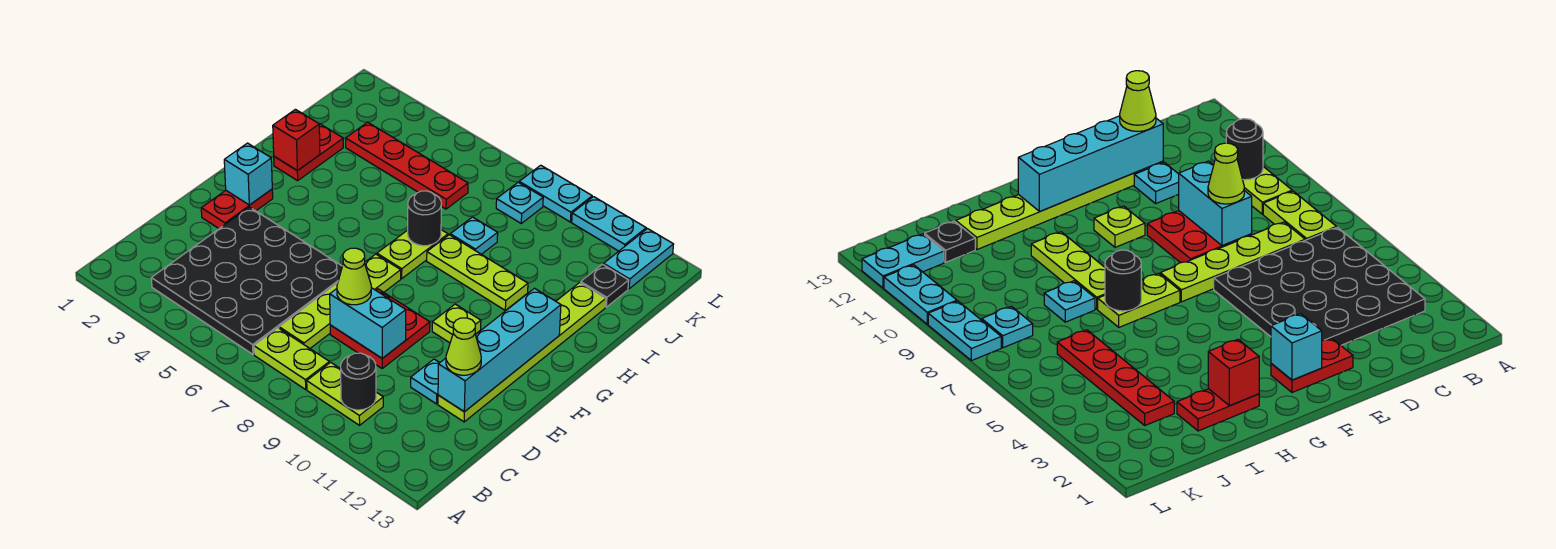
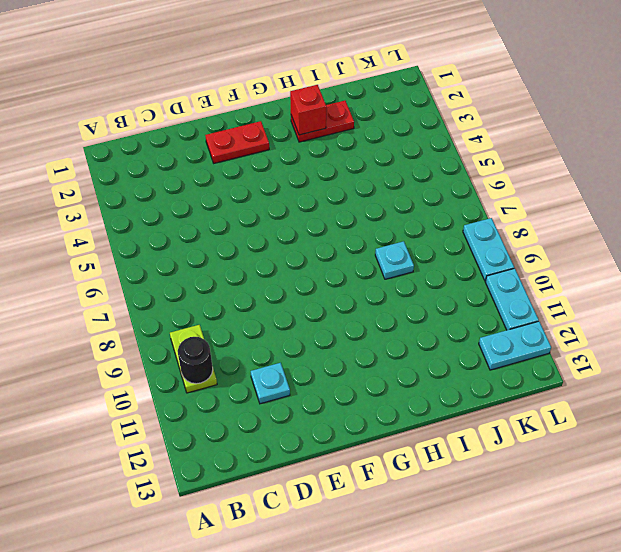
none -> black plate B3:E6 level 1
none -> lime plate B7:B8 level 1
none -> lime plate C7:F7 level 1

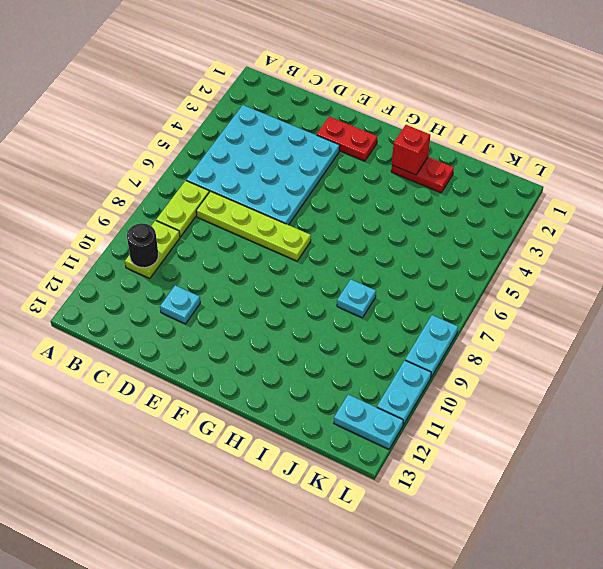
cyan plate B3:E6 level 1 -> black plate B3:E6 level 1
none -> red plate D8:E9 level 1
none -> lime plate D12:I12 level 1
none -> lime plate F10 level 1

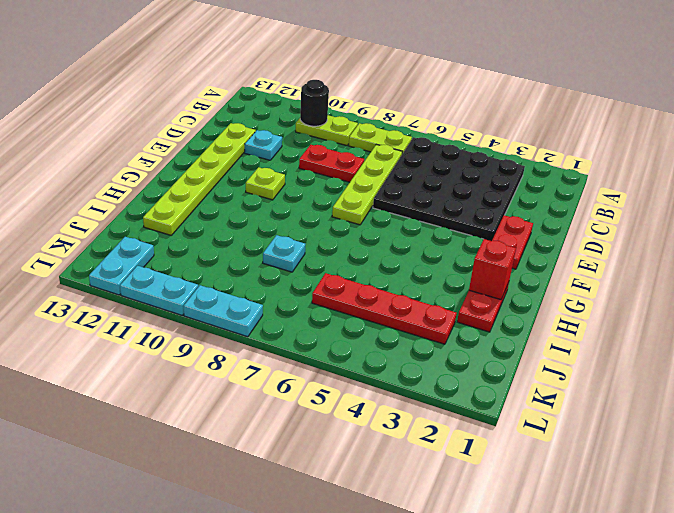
red plate D8:D9 level 1 -> red plate D8:E9 level 1
none -> lime plate G7:H7 level 1
none -> lime plate H8:H10 level 1
none -> black plate J12 level 1

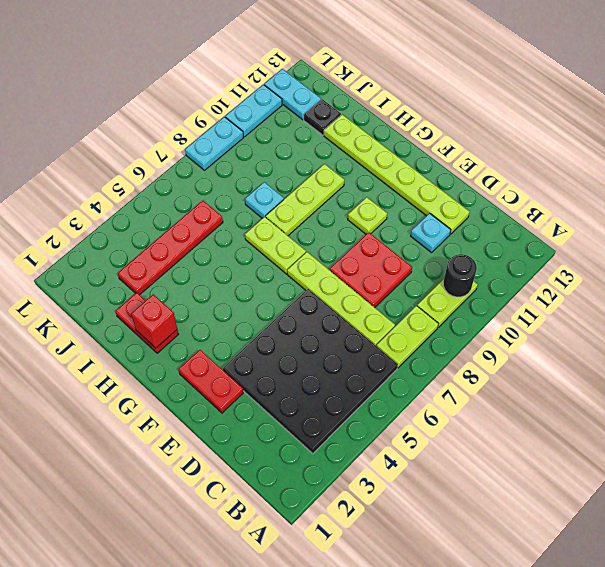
none -> cyan plate K8 level 1
none -> cyan brick D8:D9 level 2
none -> cyan brick D12:G12 level 2

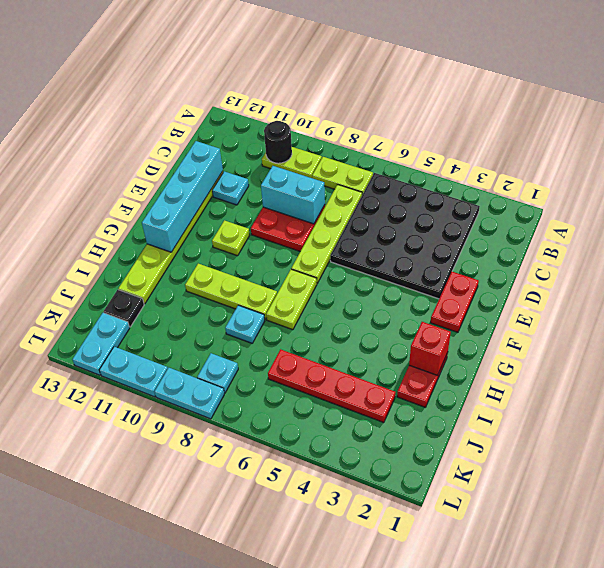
none -> cyan brick F2 level 2
none -> black round brick H7 level 2
none -> lime cone D8 level 3

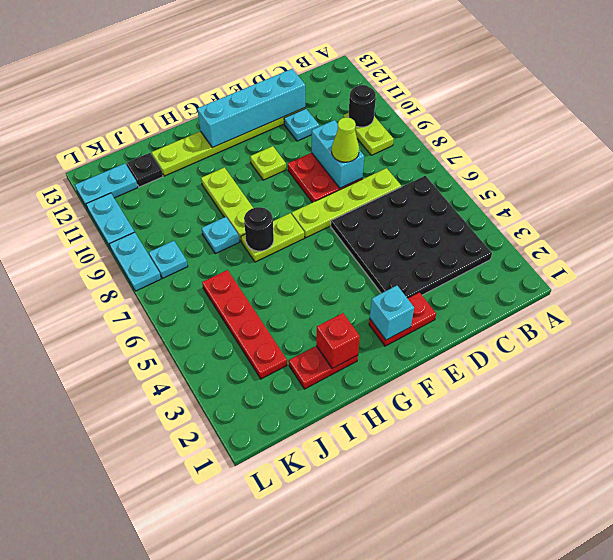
none -> lime plate B7:B8 level 1
none -> lime cone D12 level 3

